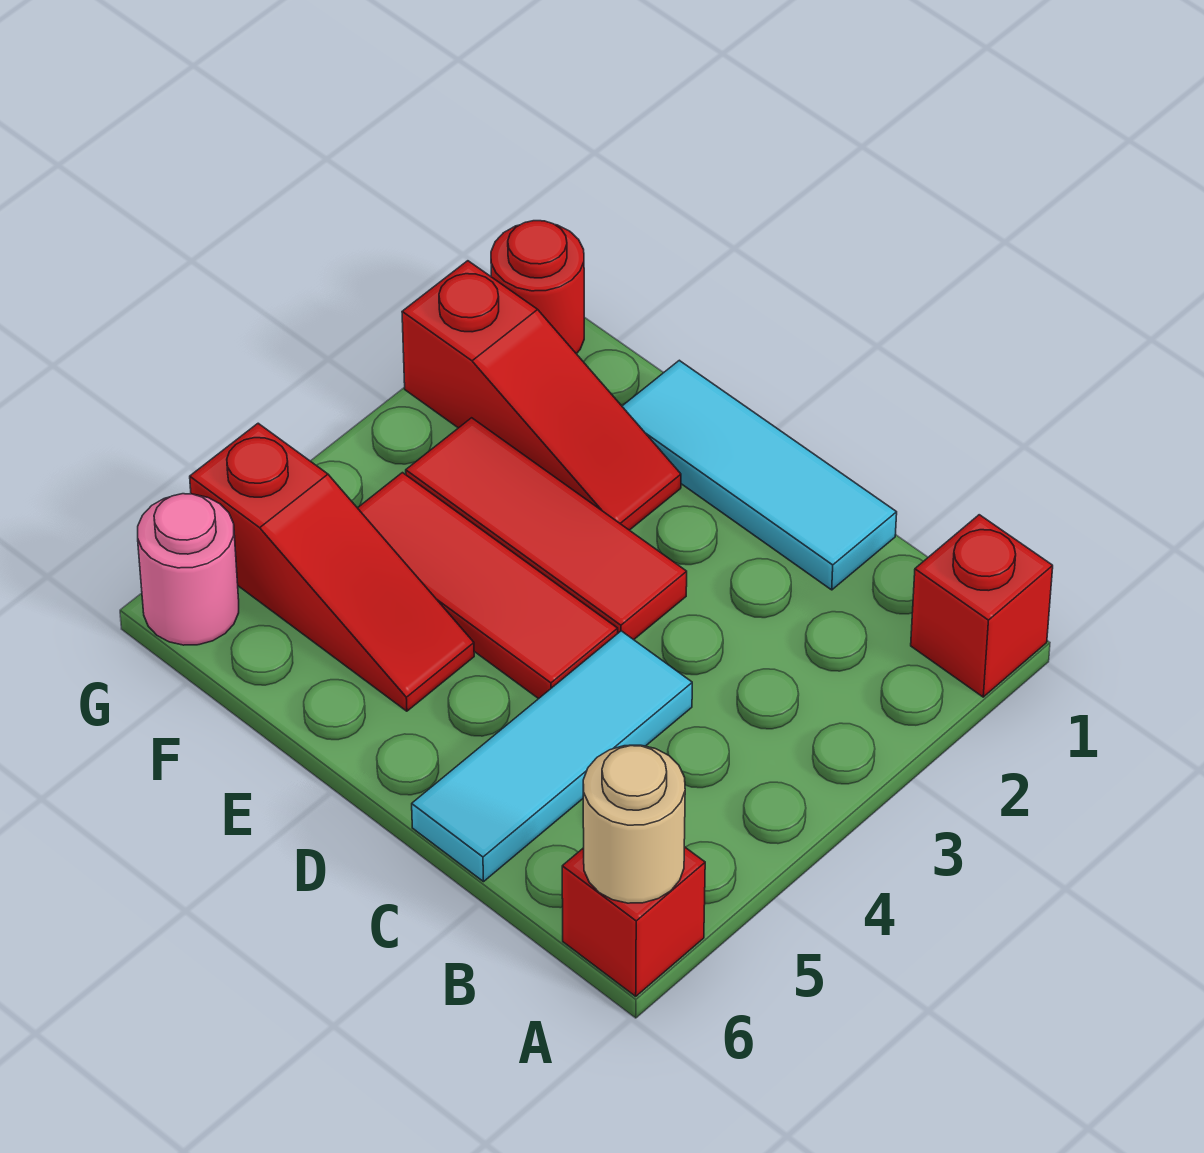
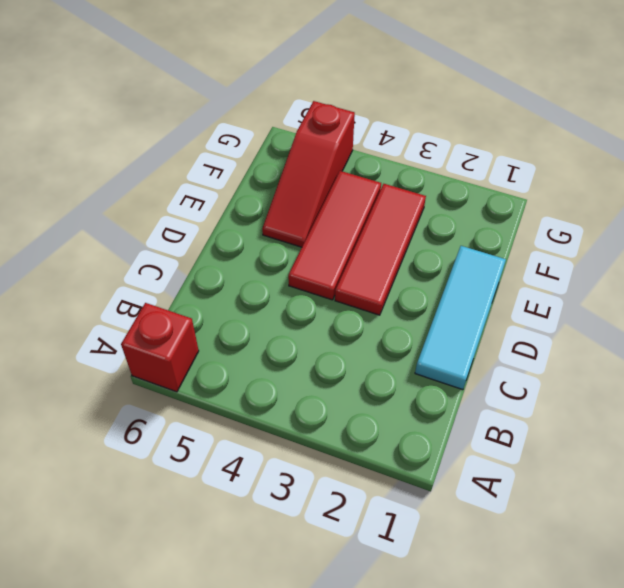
none -> red brick A1 level 1
none -> cyan tile C4:C6 level 1

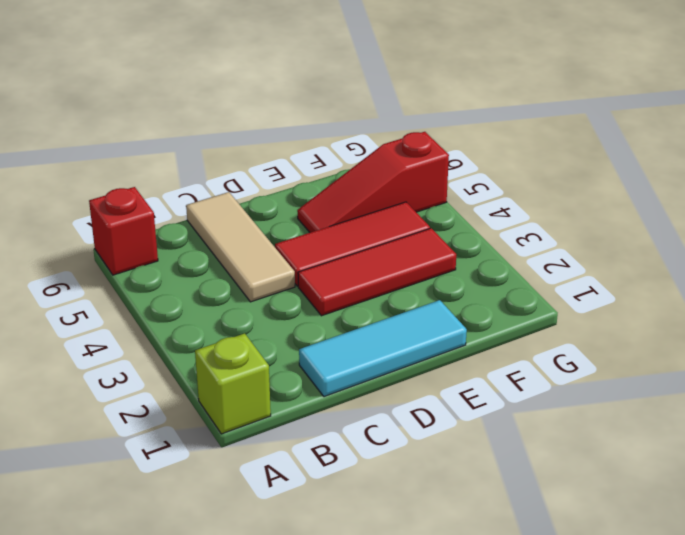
lime brick A1 level 1 -> red brick A1 level 1
tan tile C4:C6 level 1 -> cyan tile C4:C6 level 1
none -> red slope E2:G2 level 1 top G
none -> red round brick G1 level 1

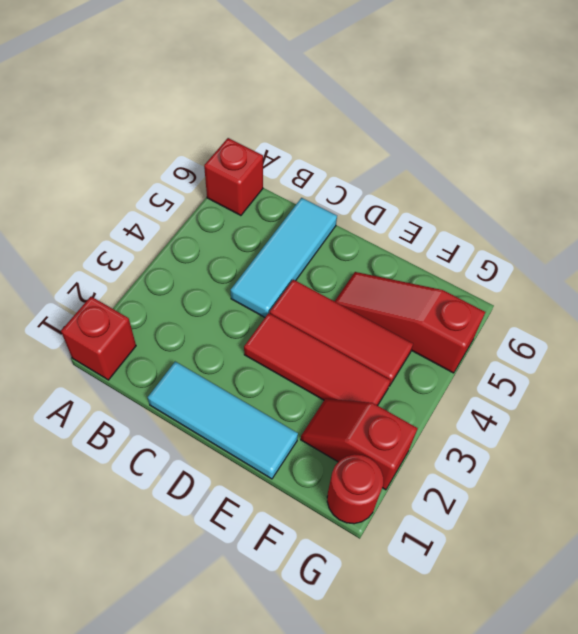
red slope F2:G2 level 1 top G -> red slope E2:G2 level 1 top G
none -> pink round brick G6 level 1
none -> tan round brick A6 level 2

